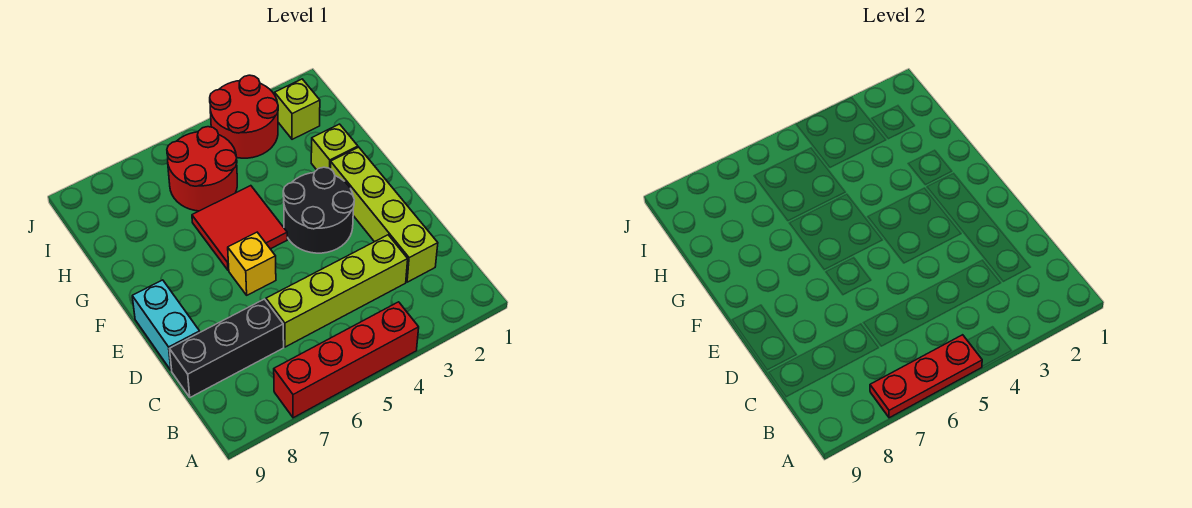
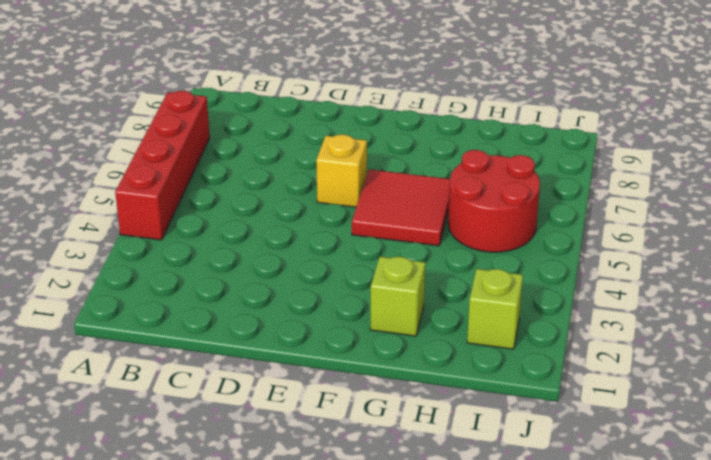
none -> lime brick C2:F2 level 1
none -> lime brick C3:C6 level 1
none -> black brick C7:C9 level 1

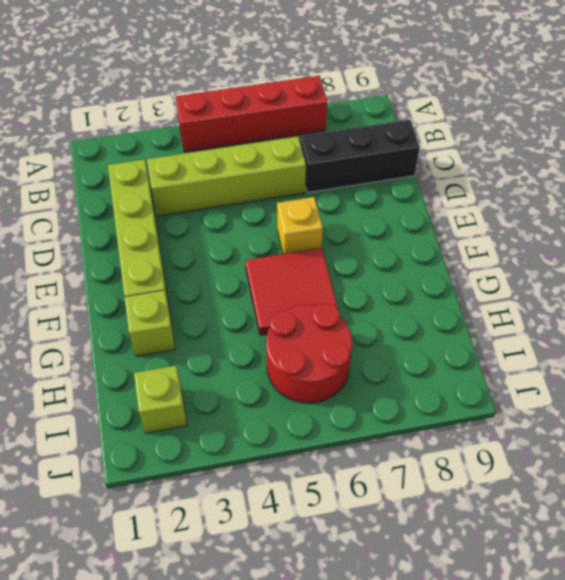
none -> cyan brick D9:E9 level 1
none -> black round brick E3:F4 level 1
none -> red round brick I3:J4 level 1

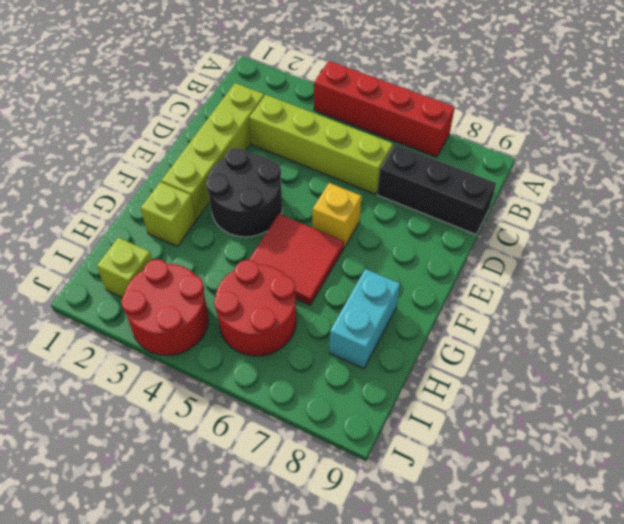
cyan brick G8:H8 level 1 -> cyan brick D9:E9 level 1
none -> red plate A5:A7 level 2

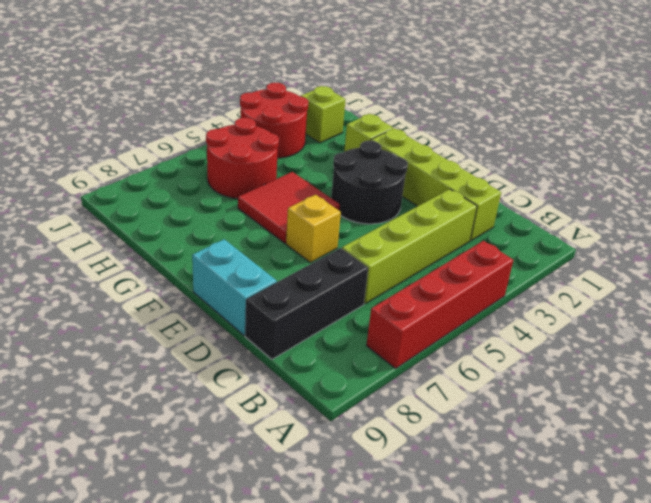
none -> red plate A5:A7 level 2

